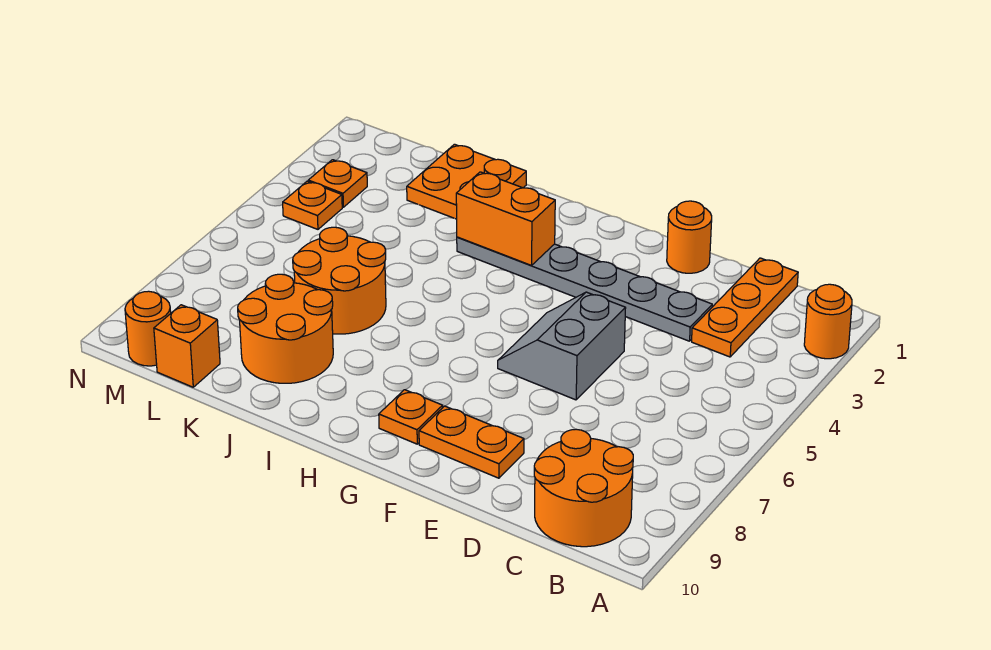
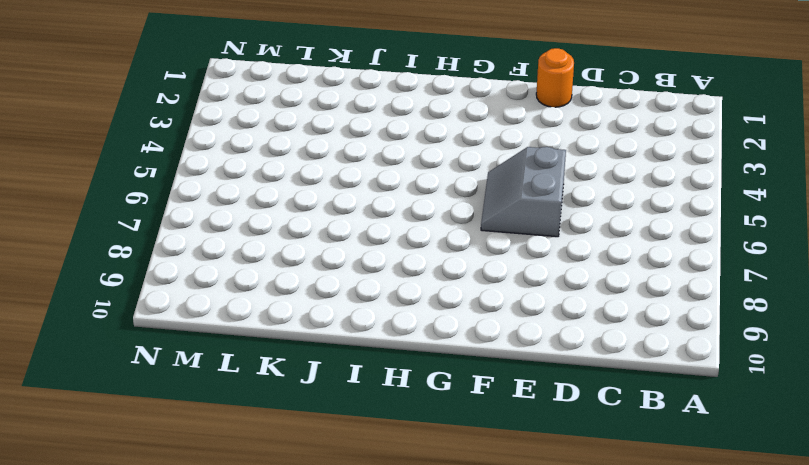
none -> orange round brick A2 level 1
none -> orange round brick B9:C10 level 1
none -> orange plate C1:C3 level 1

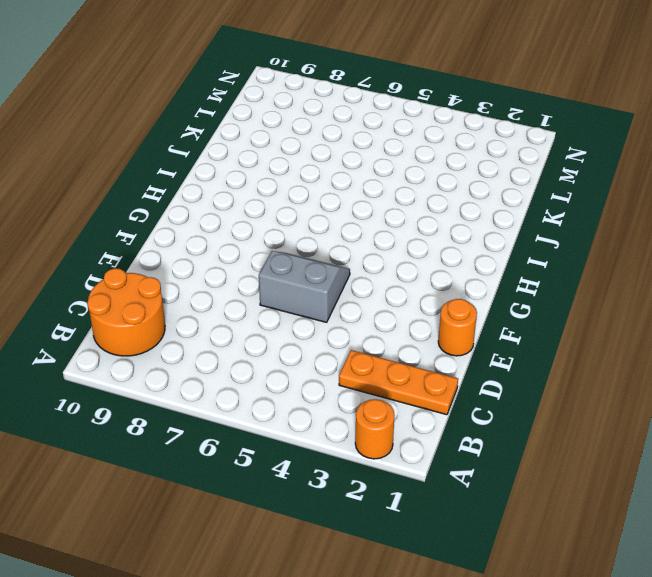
none -> grey plate D3:I3 level 1
none -> orange plate E9:F9 level 1
none -> orange plate G9 level 1

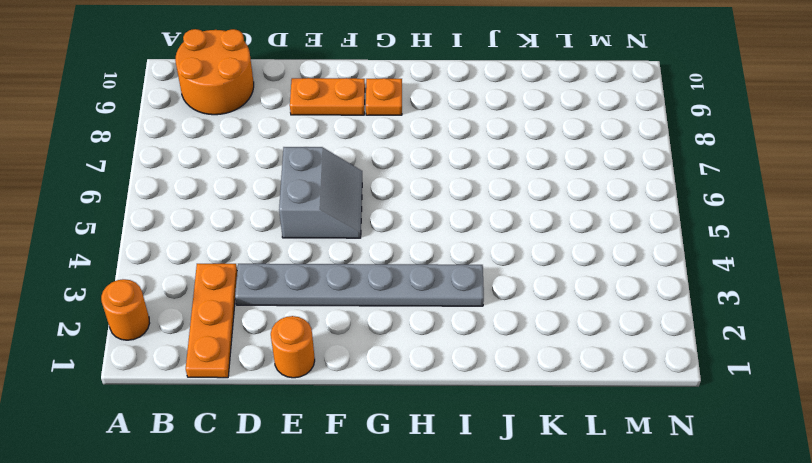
none -> orange plate J1:K2 level 1
none -> orange round brick J6:K7 level 1
none -> orange round brick J8:K9 level 1

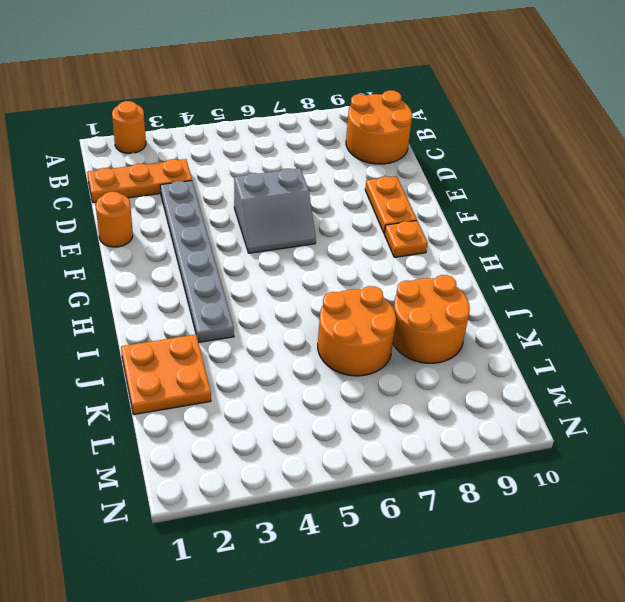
none -> orange brick L10 level 1
none -> orange plate M3 level 1
none -> orange plate M4 level 1

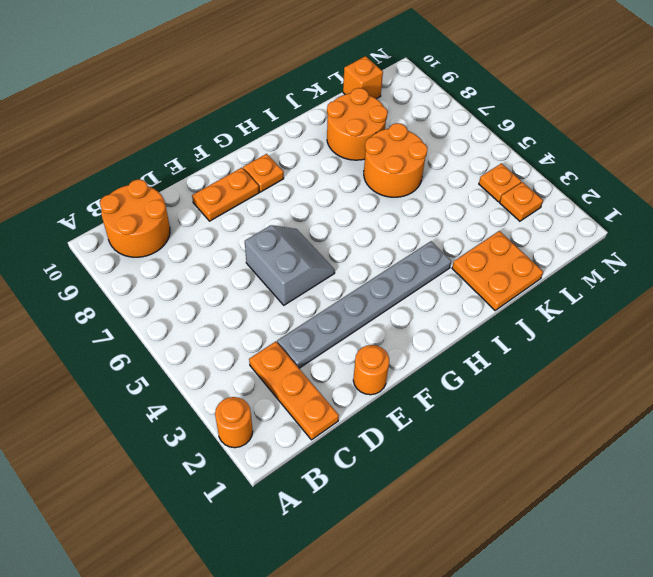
none -> orange round brick M10 level 1
none -> orange brick H3:I3 level 2

